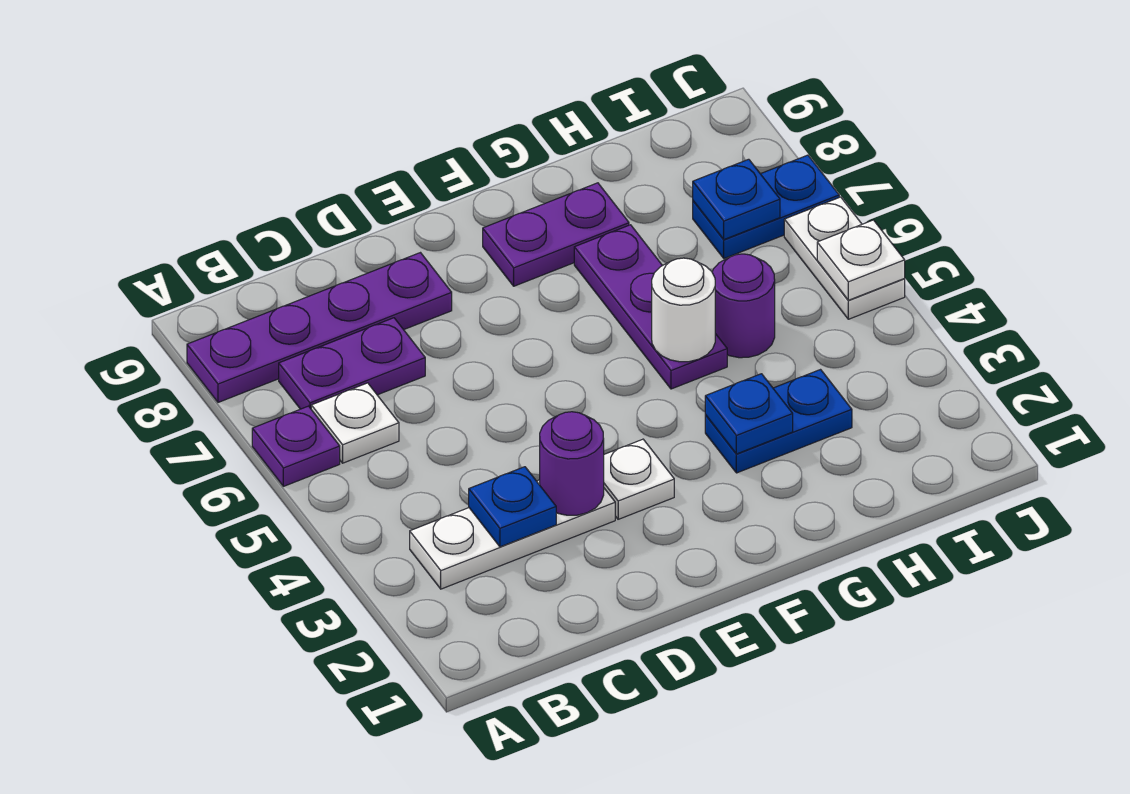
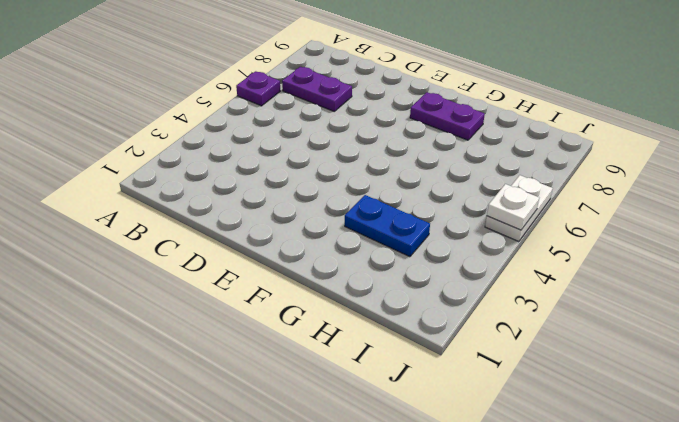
none -> purple plate A8:D8 level 1
none -> white plate B3:D3 level 1
none -> white plate B6 level 1

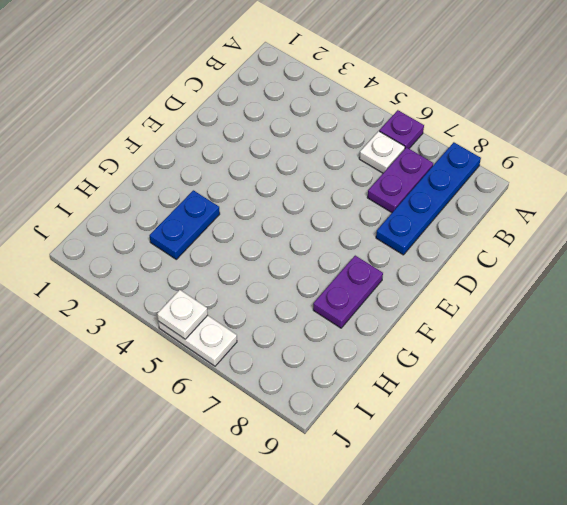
blue plate A8:D8 level 1 -> purple plate A8:D8 level 1
none -> white plate B3:D3 level 1
none -> white plate E3 level 1
none -> purple plate G5:G7 level 1

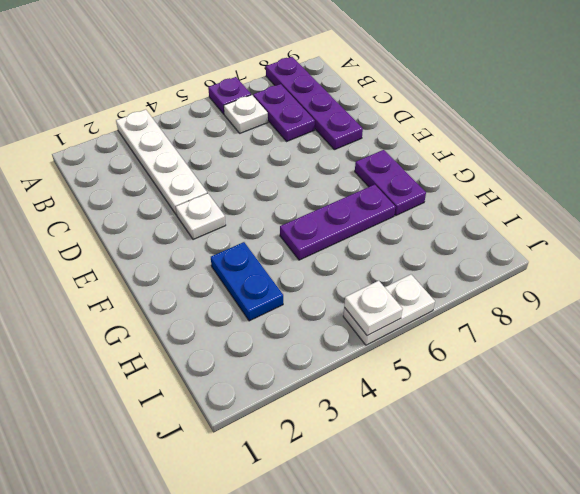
white plate A3:D3 level 1 -> white plate B3:D3 level 1
none -> purple round brick H5 level 1
none -> blue plate I7:J7 level 1
none -> blue plate C3 level 2

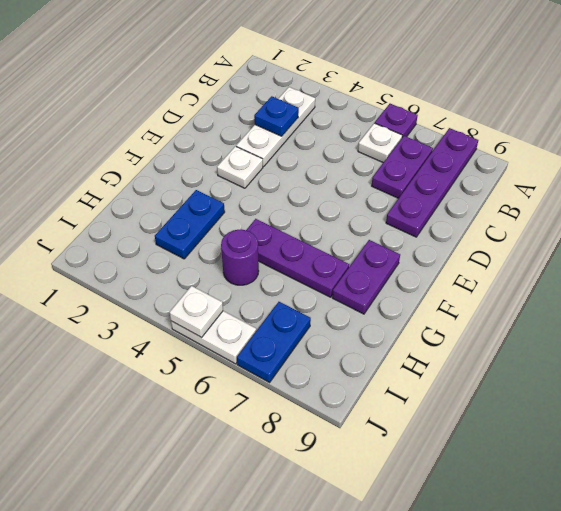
none -> purple round brick D3 level 2
none -> blue plate G3 level 2
none -> white round brick G5 level 2

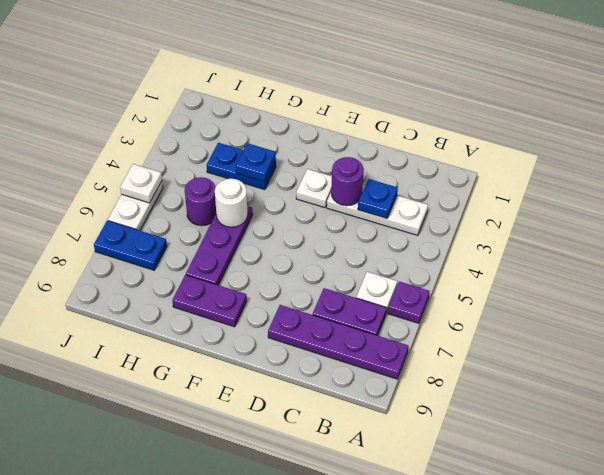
none -> blue plate I7 level 2

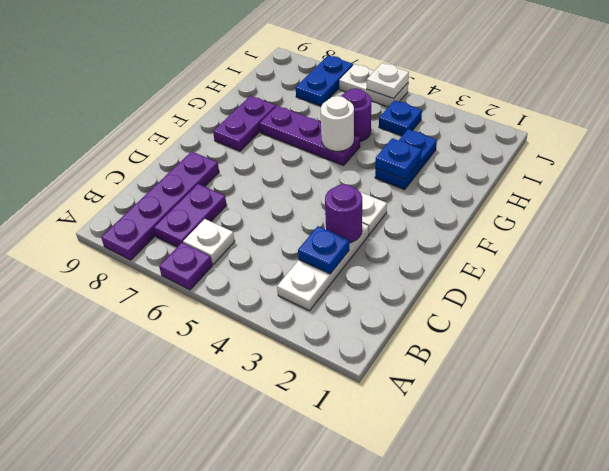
blue plate I4 level 1 -> blue plate I7 level 2

